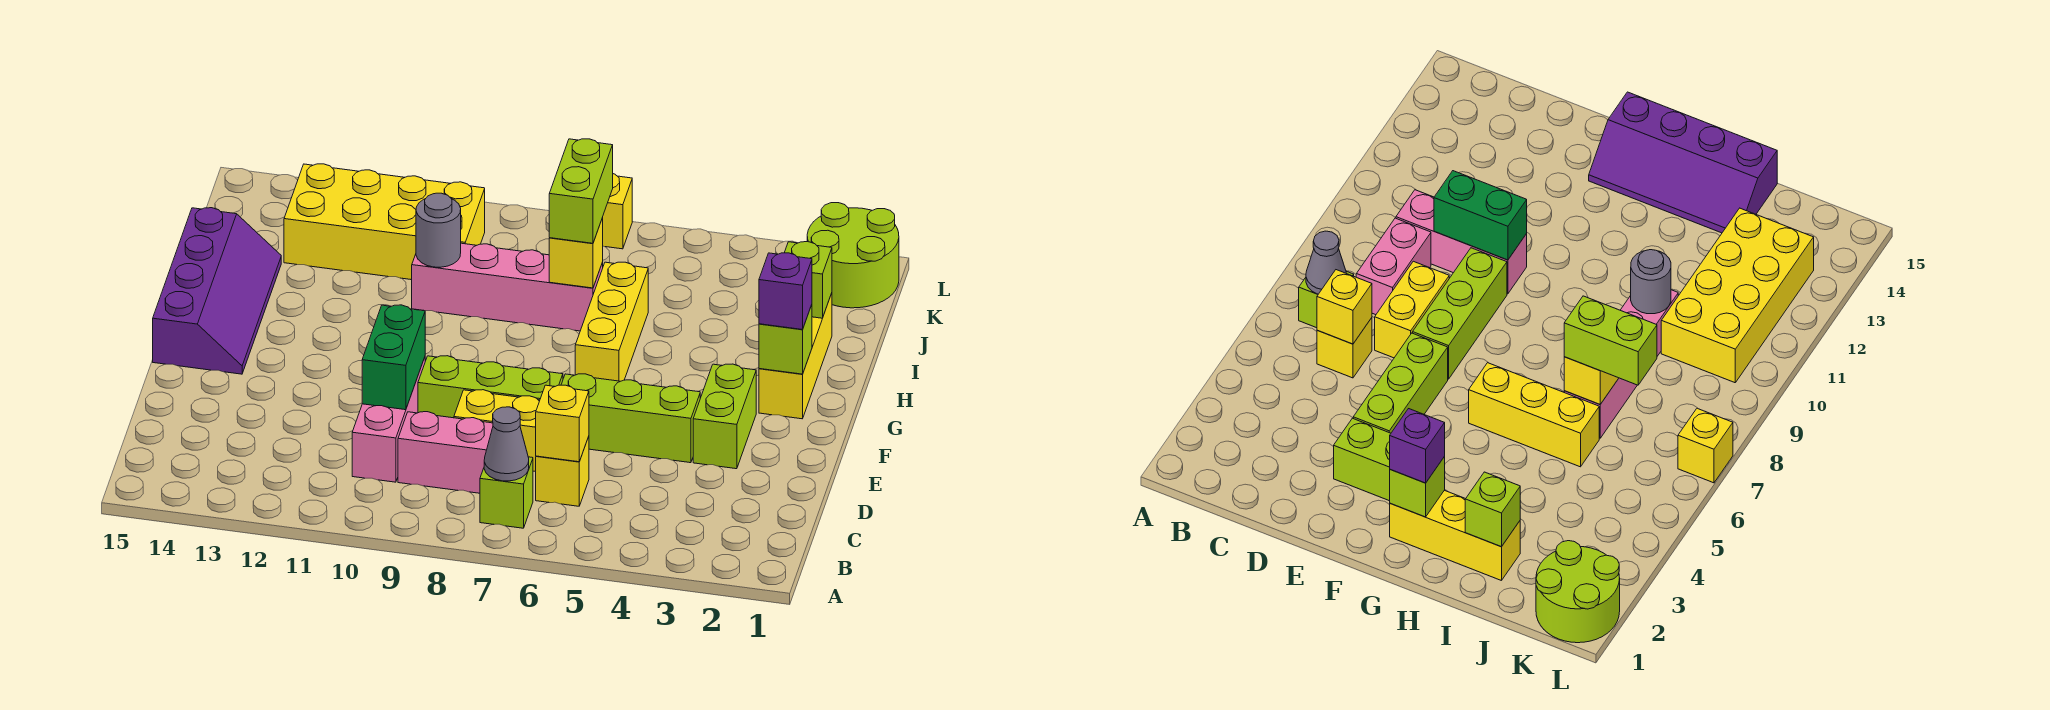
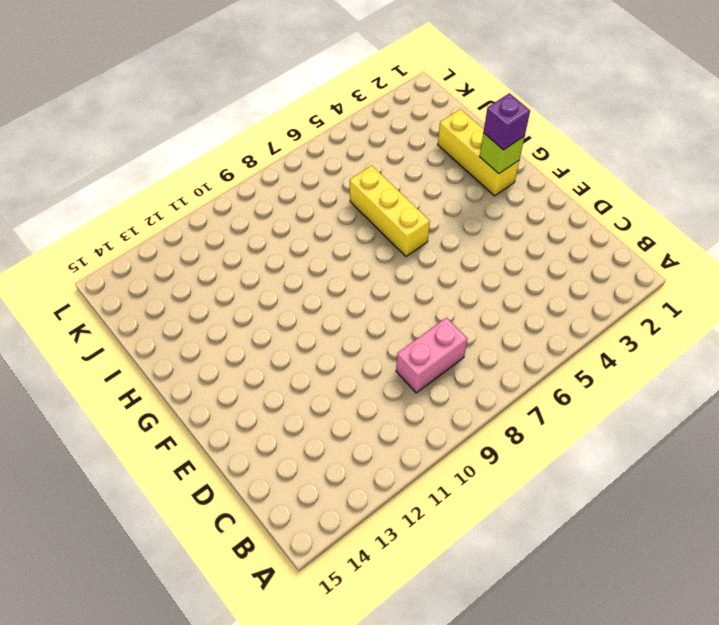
none -> lime brick B7 level 1
none -> yellow brick C6 level 1
none -> pink brick C10:E10 level 1

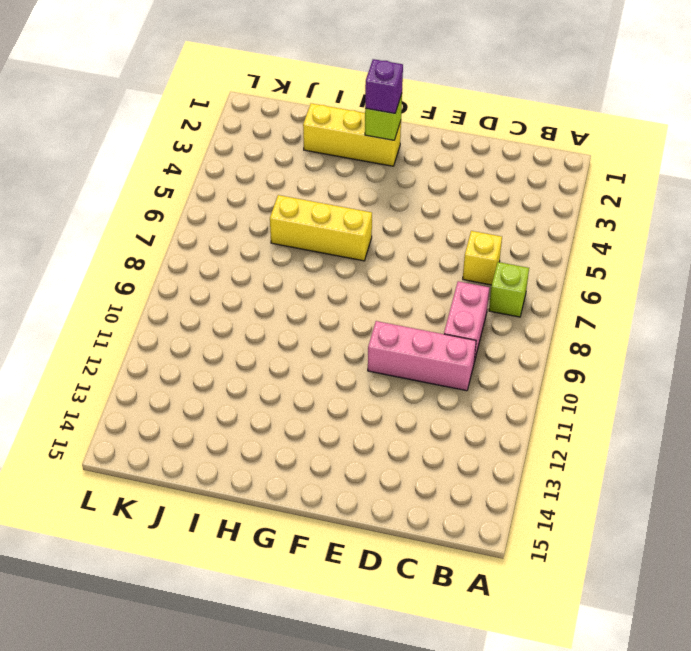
none -> yellow brick D7:D8 level 1
none -> lime brick E3:F3 level 1
none -> lime brick E4:E6 level 1

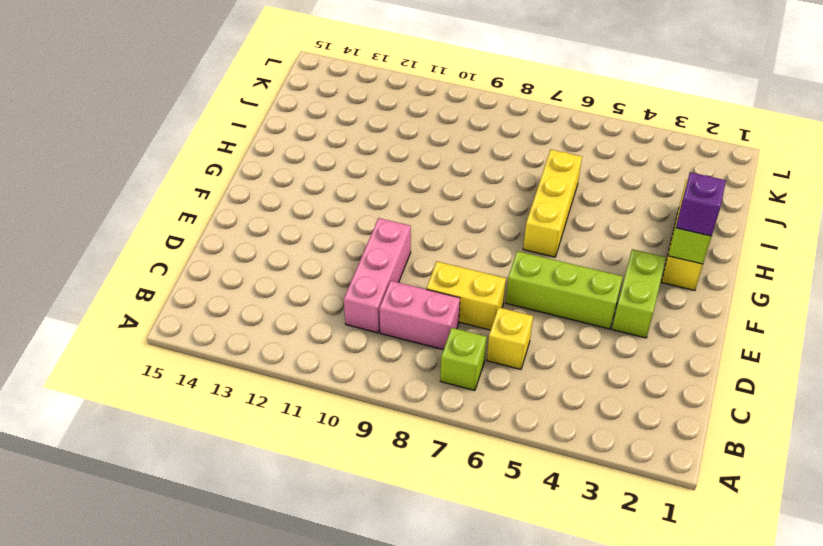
none -> lime brick E7:E9 level 1
none -> purple slope F14:I15 level 1 top 15
none -> pink brick I7:I10 level 1

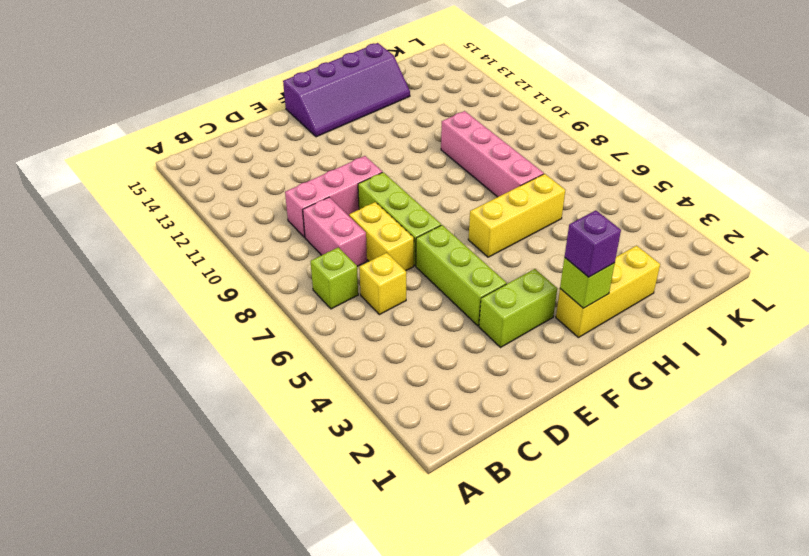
none -> yellow brick J10:K13 level 1
none -> lime round brick K1:L2 level 1
none -> yellow brick L7 level 1

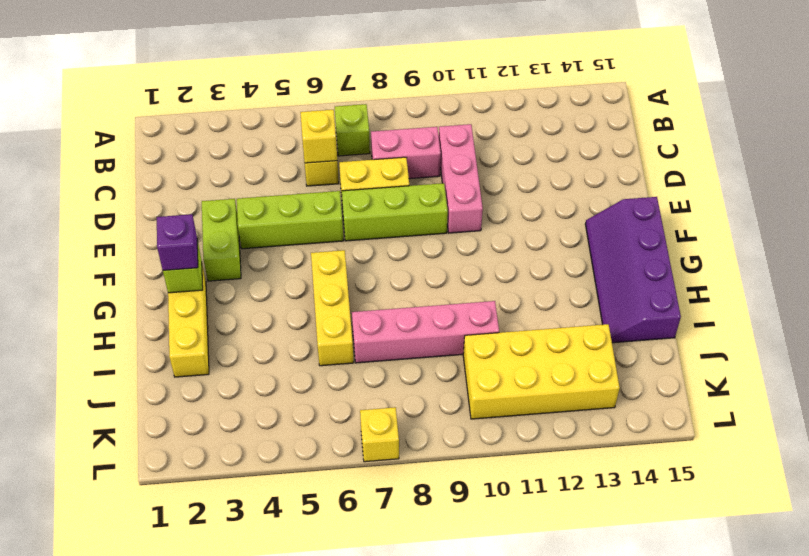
none -> lime round brick K1:L2 level 1
none -> grey cone B7 level 2
none -> green brick D10:E10 level 2

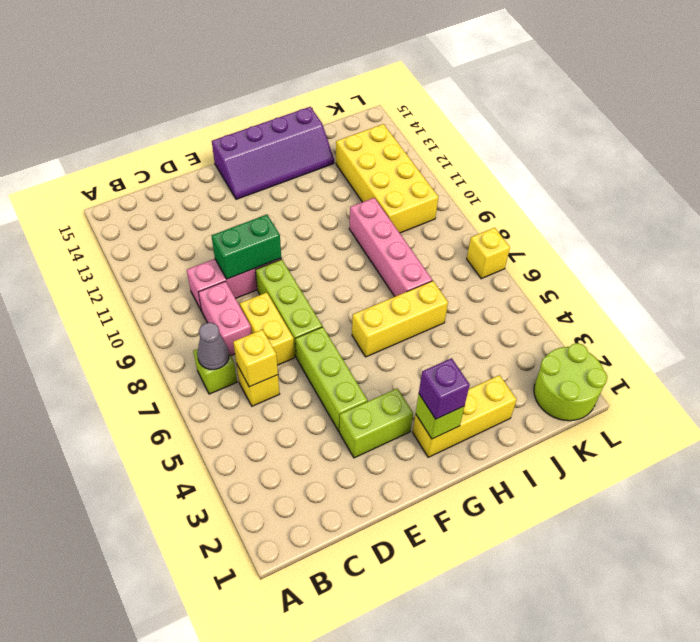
none -> lime brick I2 level 2
none -> yellow brick I7 level 2
none -> grey round brick I10 level 2

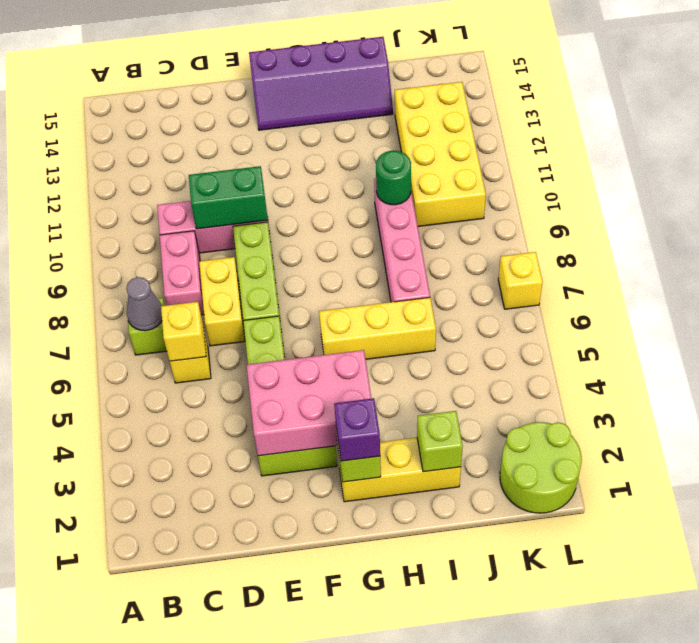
pink brick E3:G4 level 2 -> none
green round brick I10 level 2 -> grey round brick I10 level 2
none -> yellow brick I7 level 2
none -> lime brick I7:J7 level 3

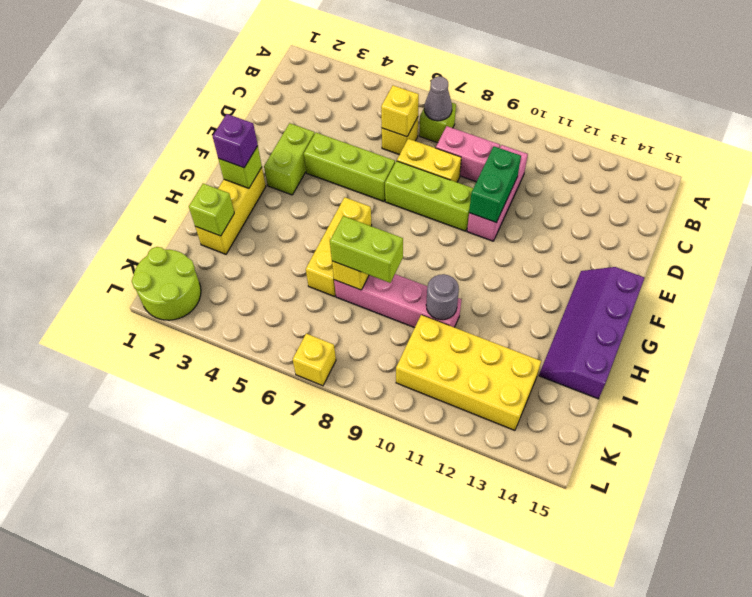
lime brick I7:I8 level 3 -> lime brick I7:J7 level 3

